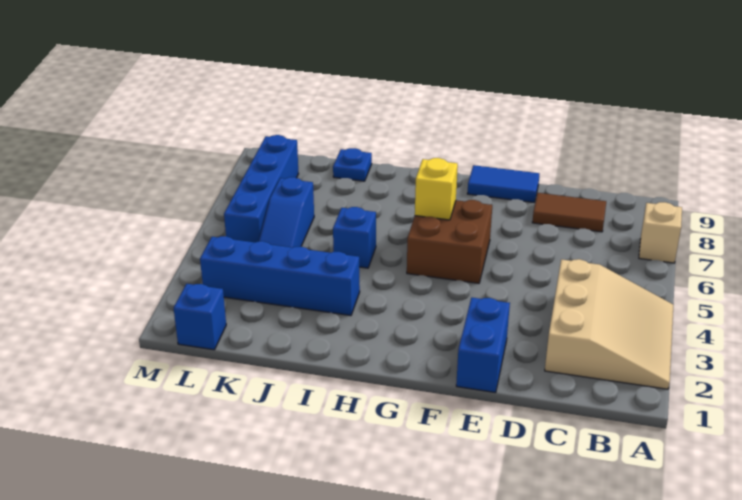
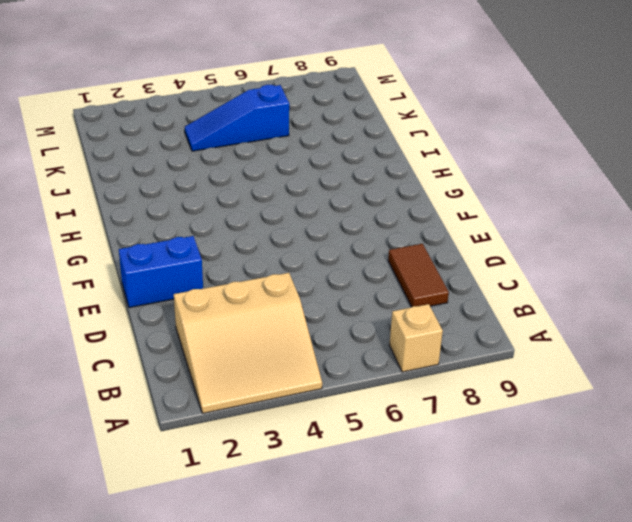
none -> blue tile E9:F9 level 1
none -> brown brick F5:G6 level 1
none -> blue brick I3:L3 level 1

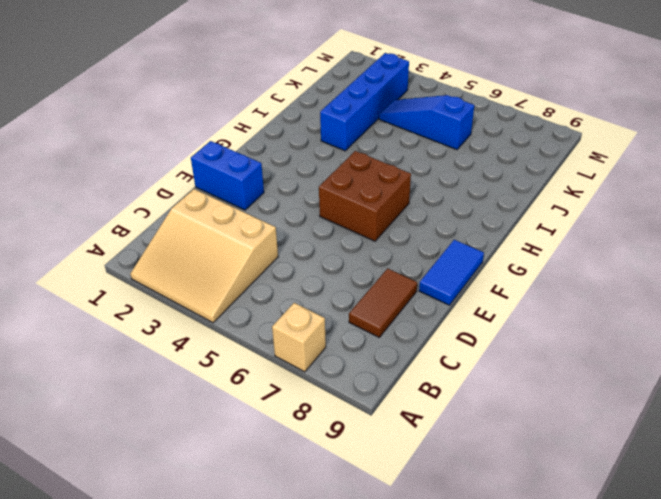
none -> blue brick I5 level 1
none -> blue plate J9 level 1
none -> blue brick L1 level 1

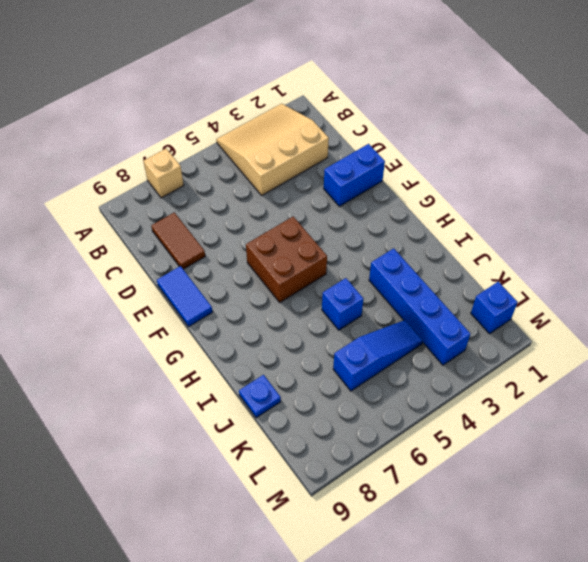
none -> blue brick L5:L8 level 1
none -> yellow brick G6 level 2

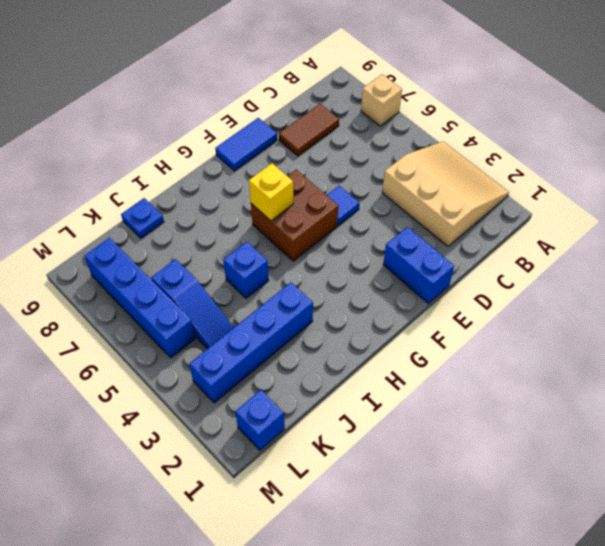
blue tile E5 level 1 -> none

